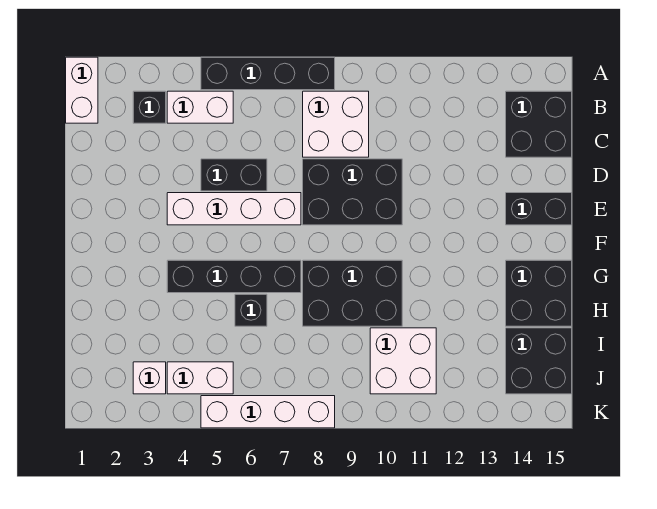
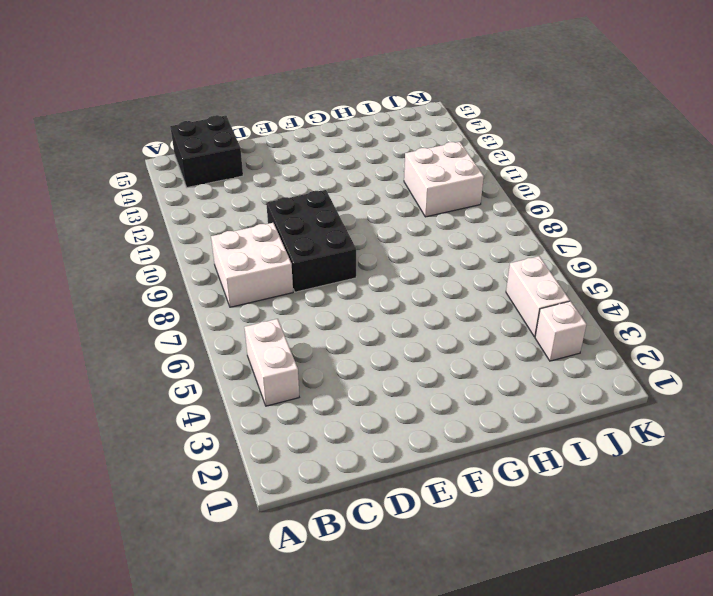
none -> white brick A1:B1 level 1
none -> black brick A5:A8 level 1
none -> black brick B3 level 1

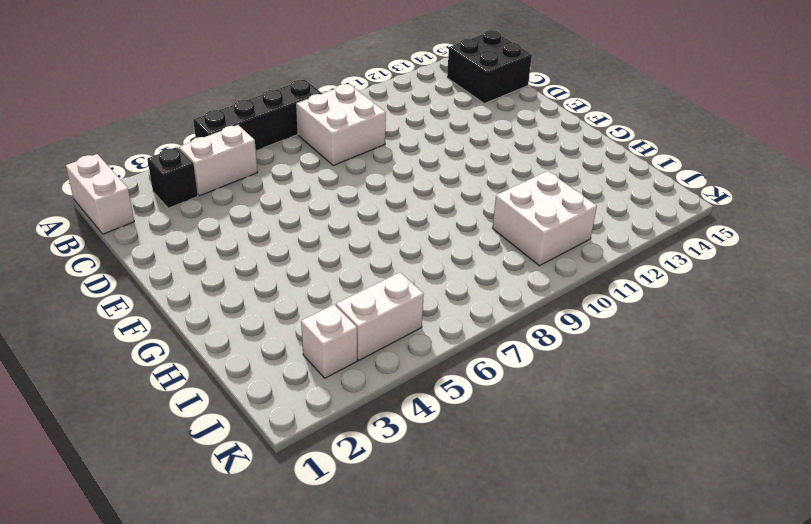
none -> black brick D5:D6 level 1
none -> black brick D8:E10 level 1
none -> white brick E4:E7 level 1

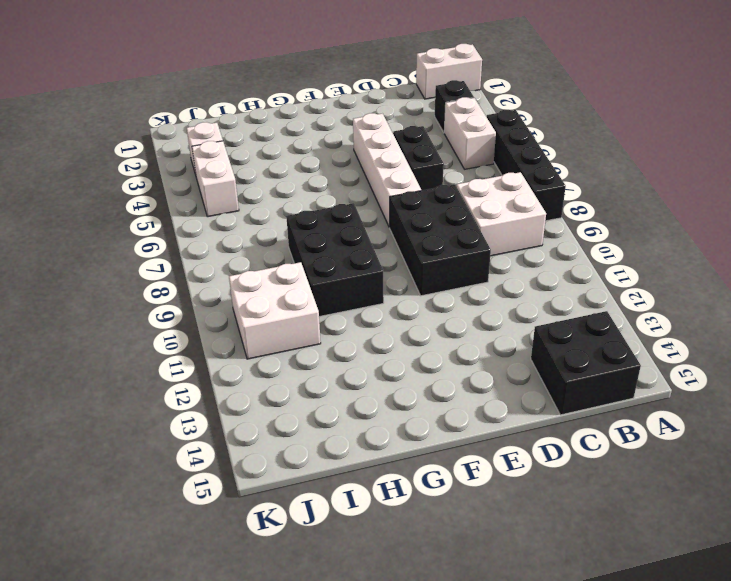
none -> black brick E14:E15 level 1
none -> black brick G4:G7 level 1
none -> black brick G14:H15 level 1

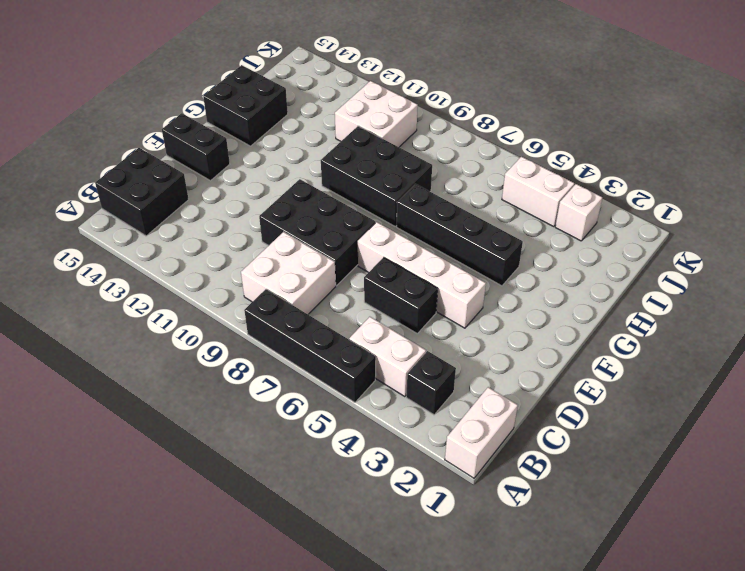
none -> black brick H6 level 1
none -> black brick I14:J15 level 1
none -> white brick K5:K8 level 1

